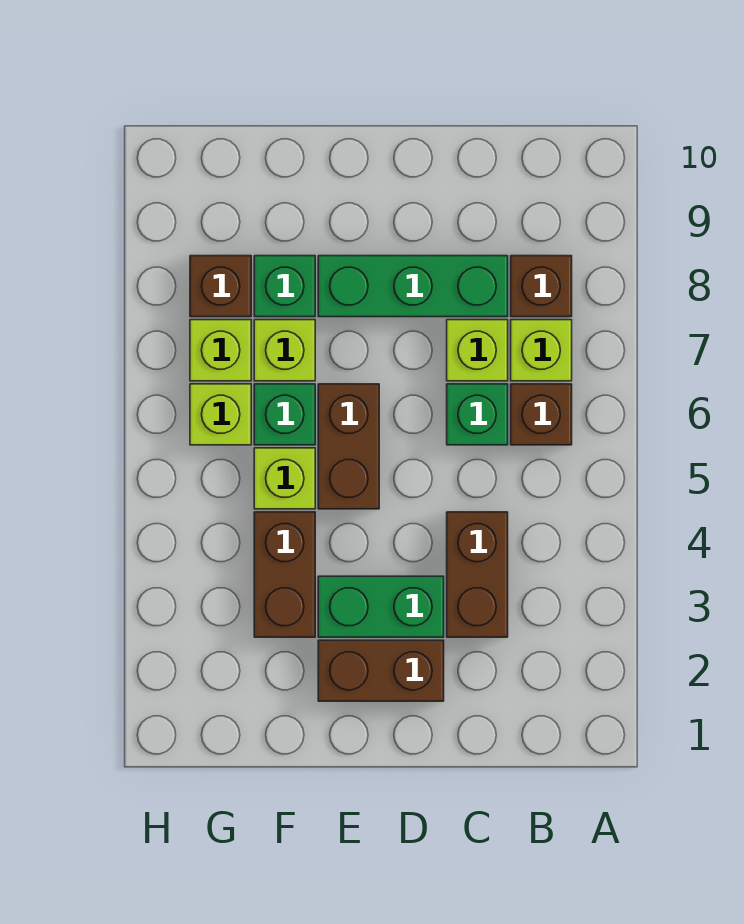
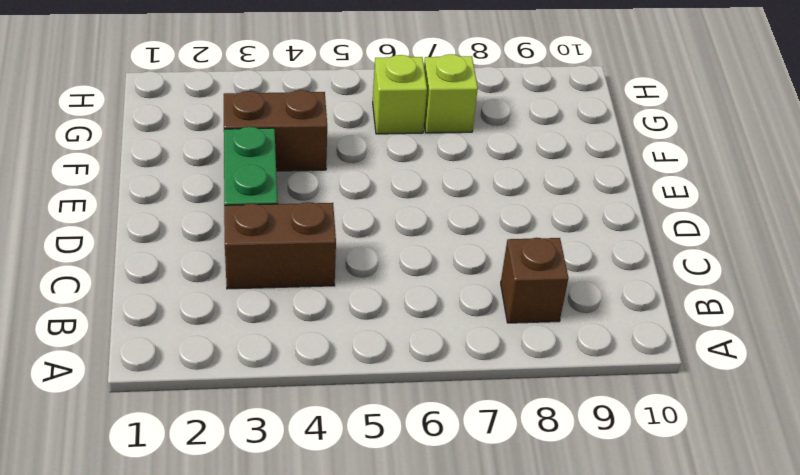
none -> brown brick B6 level 1
none -> lime brick B7 level 1
none -> green brick C6 level 1

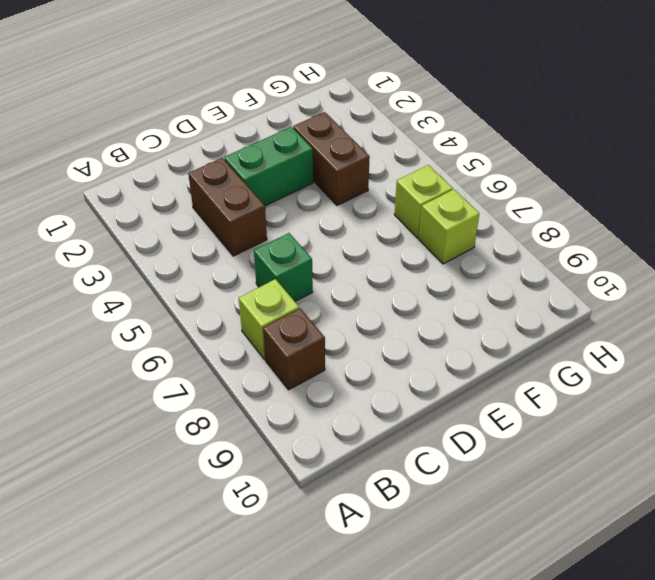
none -> brown brick B6 level 1
none -> lime brick C7 level 1
none -> green brick C8:E8 level 1

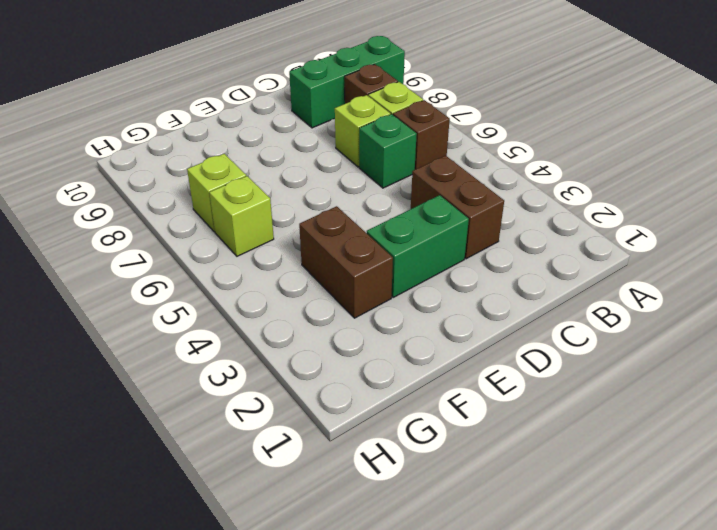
green brick A9:C9 level 1 -> green brick C8:E8 level 1
none -> brown brick D2:E2 level 1
none -> brown brick E5:E6 level 1
none -> lime brick F5 level 1

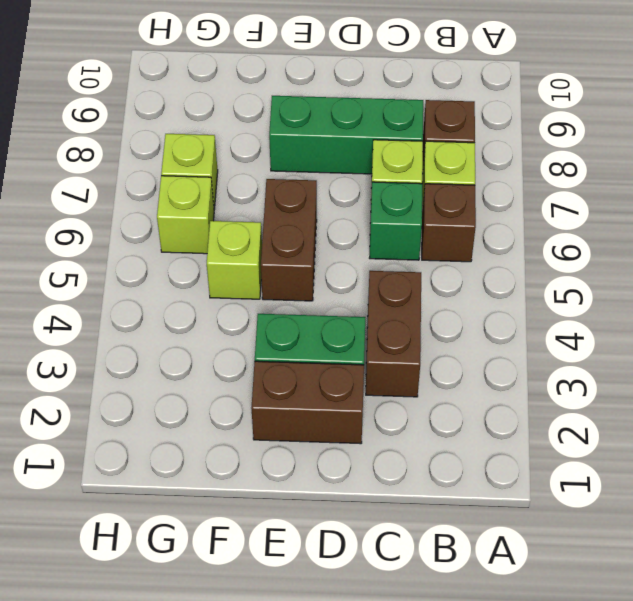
none -> brown brick F3:F4 level 1
none -> green brick F6 level 1
none -> lime brick F7 level 1

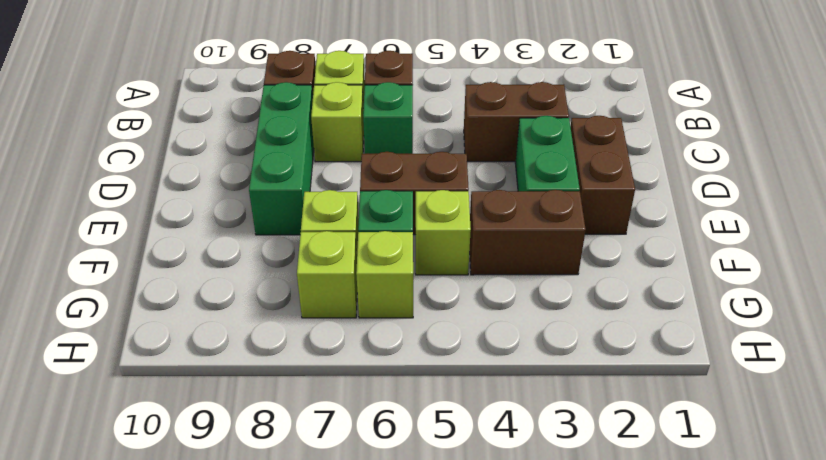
none -> green brick F8 level 1
none -> brown brick G8 level 1

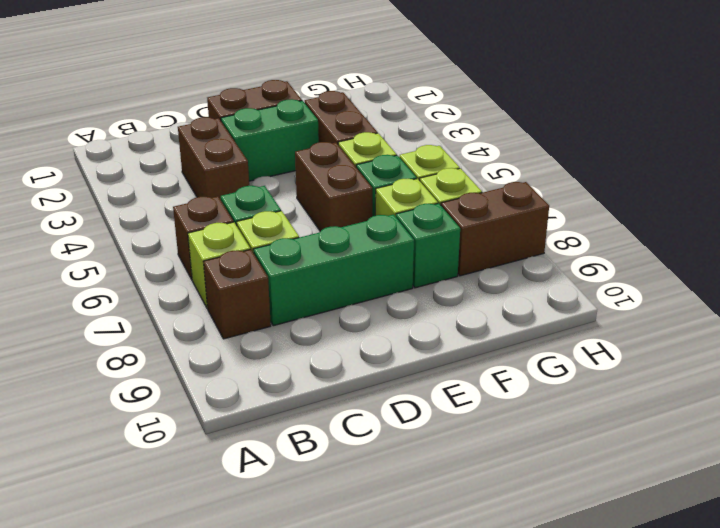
brown brick G8:H8 level 1 -> brown brick G8 level 1

